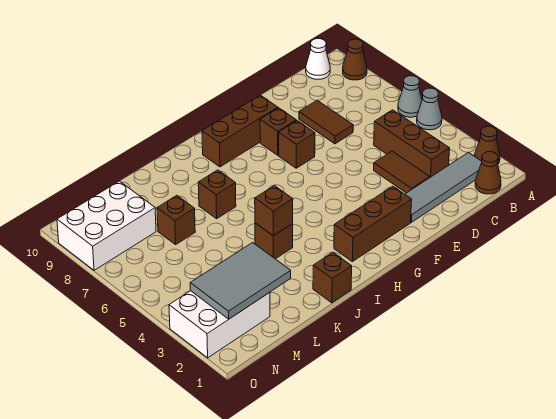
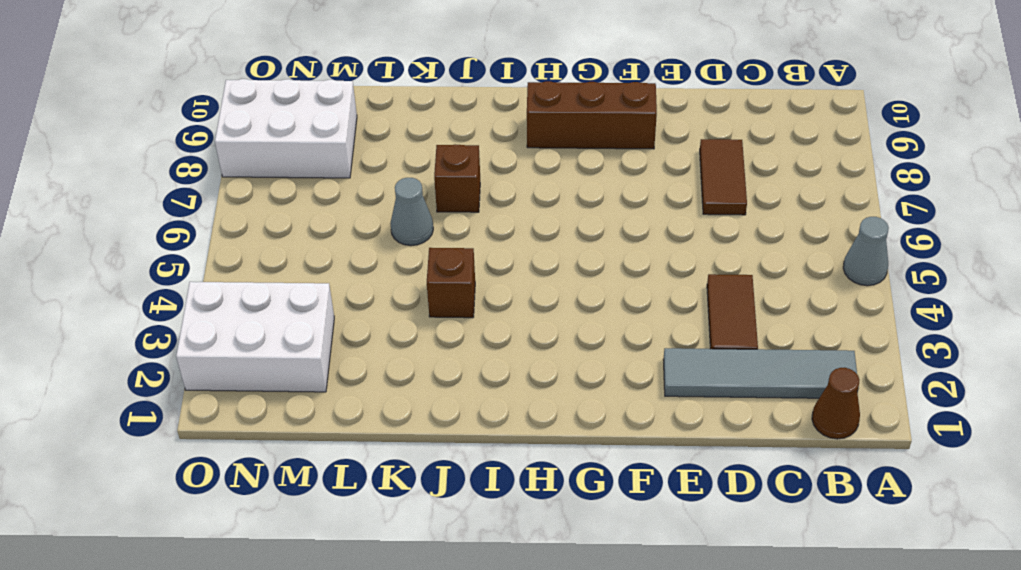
grey cone K6 level 1 -> grey cone A6 level 1
none -> brown cone A2 level 1
none -> brown cone A9 level 1
none -> white cone B10 level 1

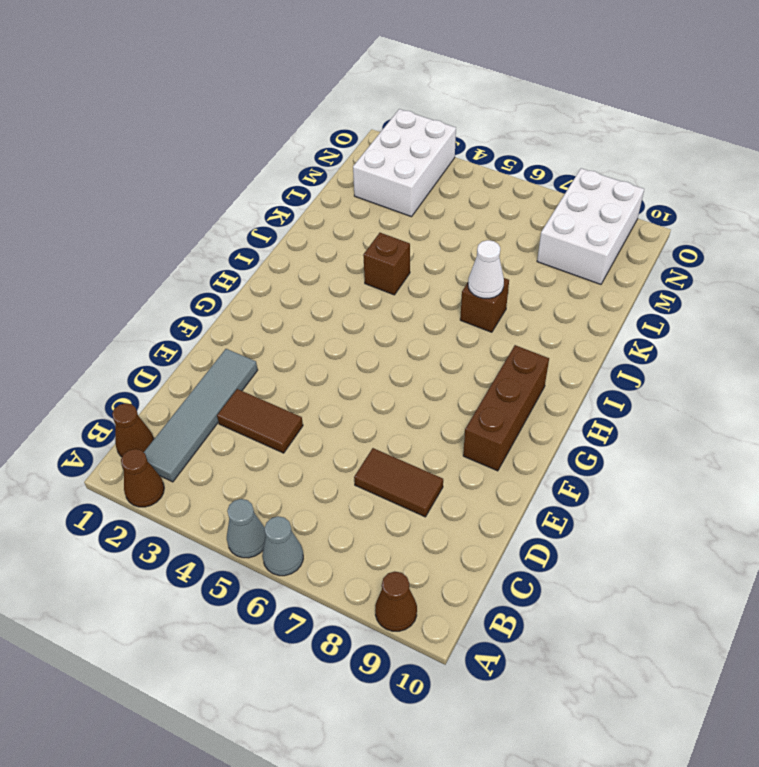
white cone J7 level 2 -> white cone B10 level 1
none -> brown brick C3:C5 level 1
none -> brown brick F2:H2 level 1
none -> brown brick F7 level 1

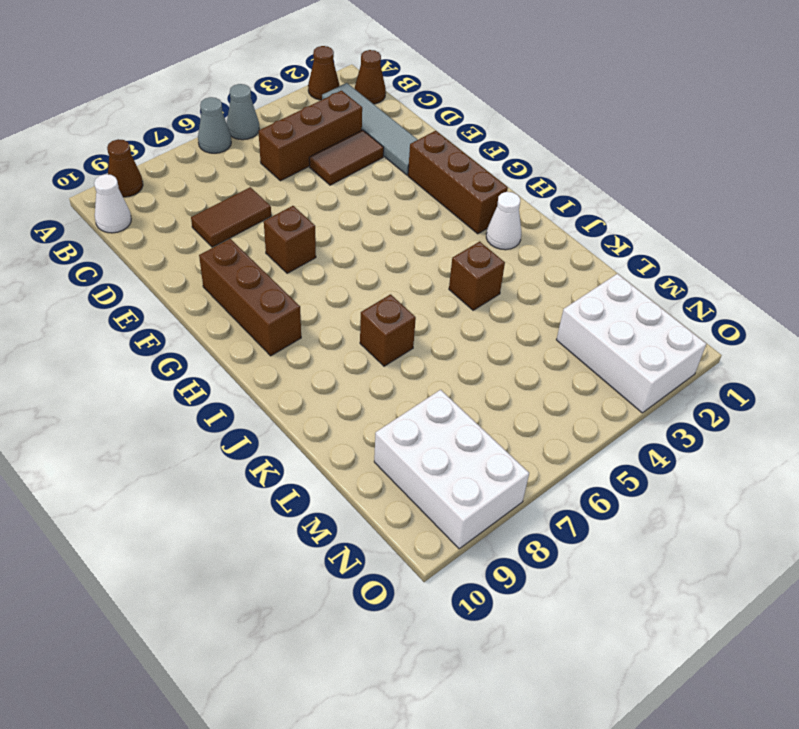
white cone I2 level 1 -> none
none -> brown brick F8 level 1
none -> brown brick J1 level 1
none -> brown brick L7 level 1

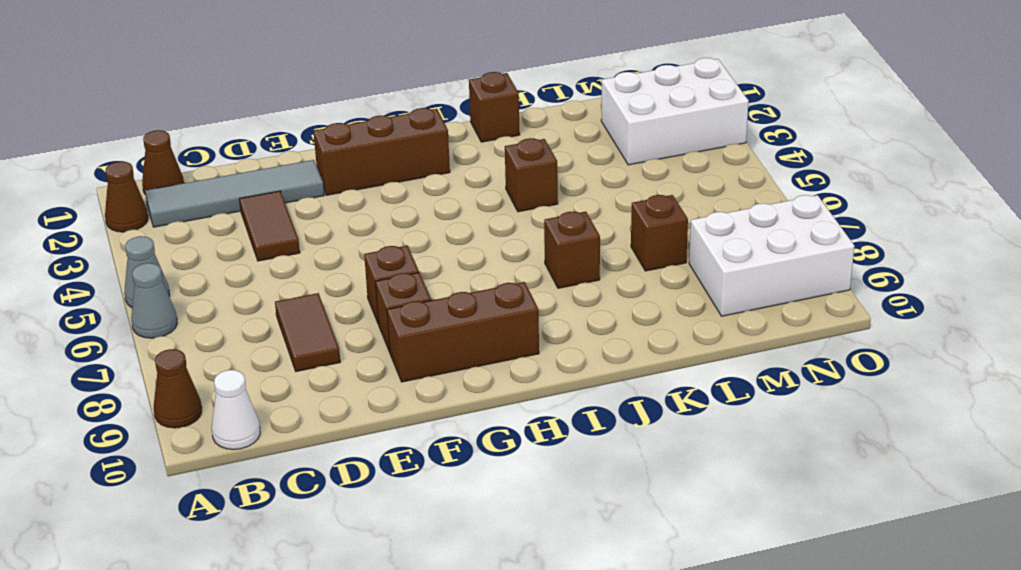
none -> brown brick C3:C5 level 1
none -> brown brick J4 level 2
none -> grey tile L2:N3 level 2

